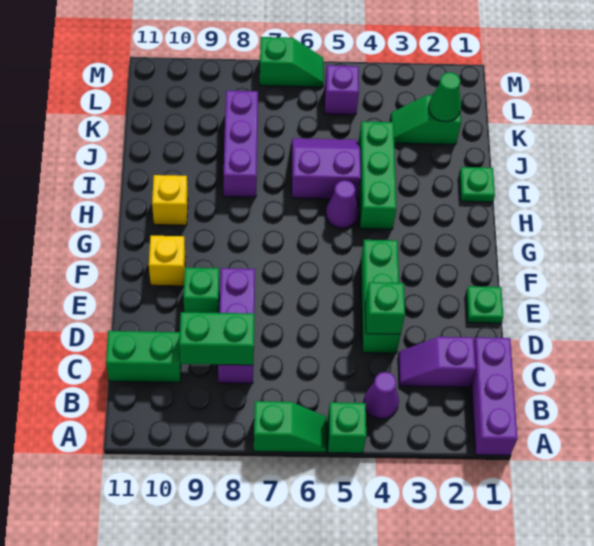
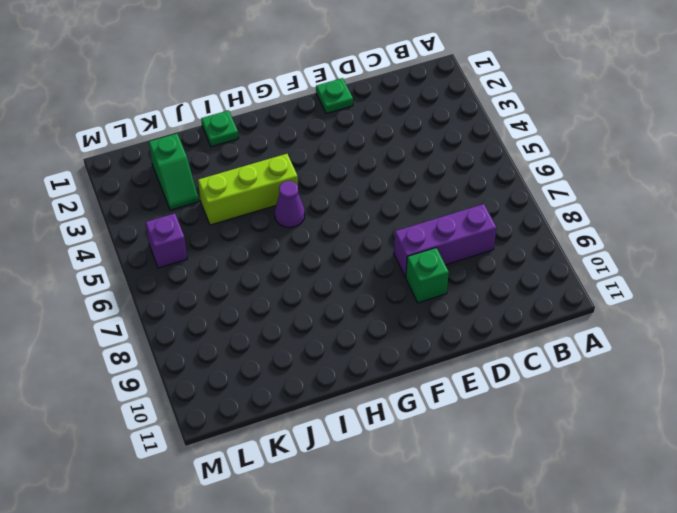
lime brick H4:J4 level 1 -> green brick H4:J4 level 1
none -> purple brick A1:C1 level 1
none -> green brick A5 level 1
none -> green slope A6:A7 level 1 top 7

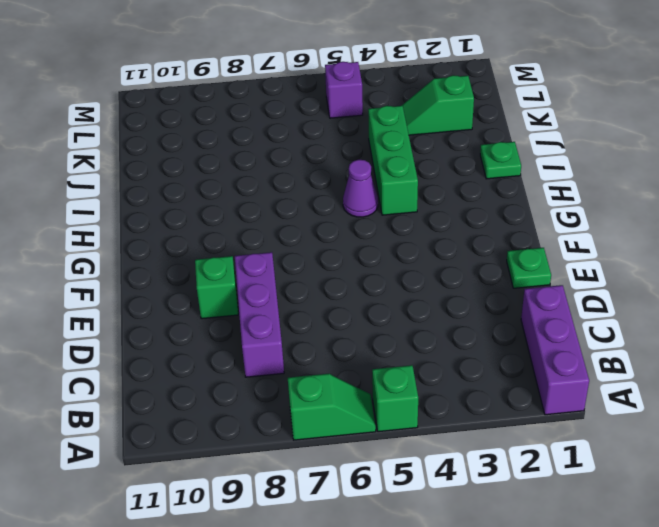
none -> purple cone B4 level 1
none -> purple slope C2:C3 level 1 top 2
none -> green brick C10:C11 level 1

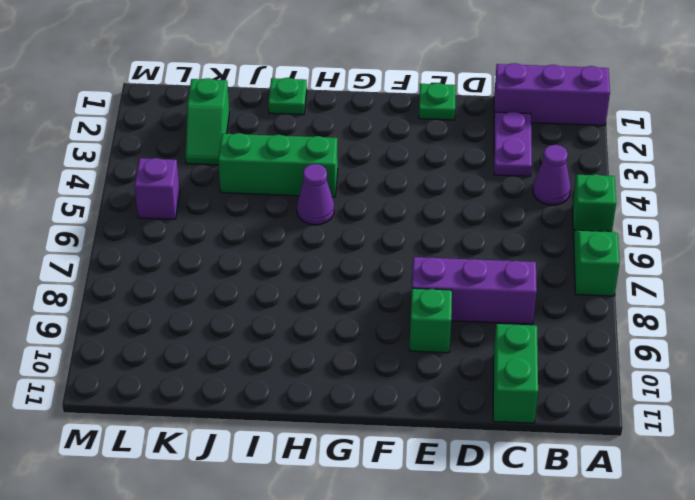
purple plate C2:C3 level 1 -> purple slope C2:C3 level 1 top 2
none -> green brick D4:F4 level 1
none -> yellow brick F10 level 1
none -> yellow brick H10 level 1

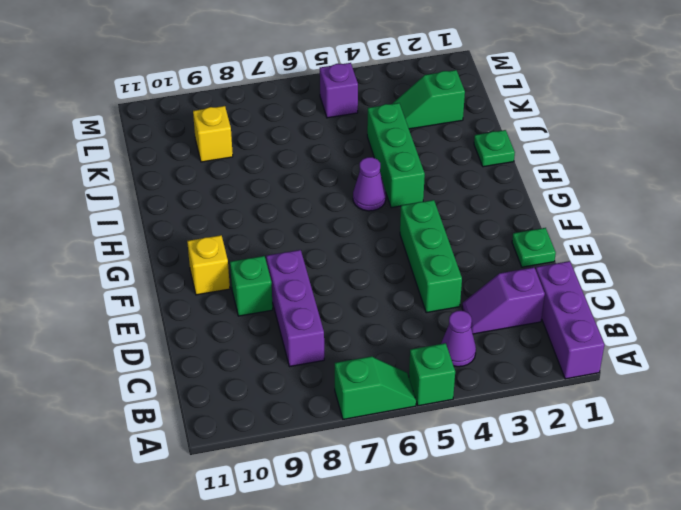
yellow brick K9 level 1 -> yellow brick H10 level 1
none -> green brick C10:C11 level 1
none -> purple slope I5:J6 level 1 top I
none -> purple brick I8:K8 level 1

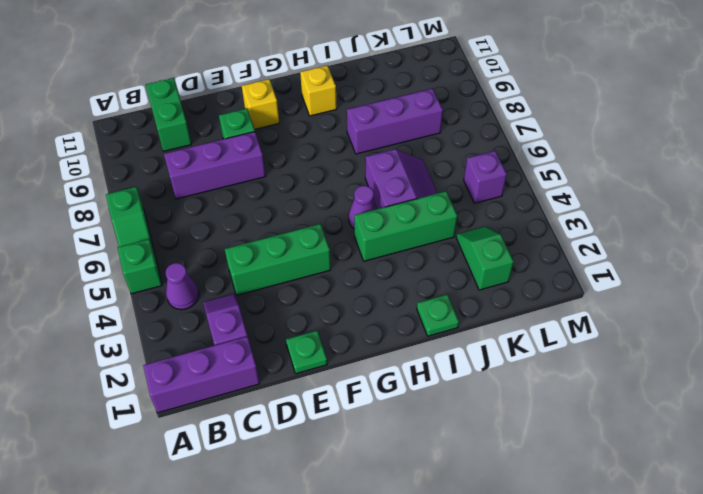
none -> green slope M6:M7 level 1 top 7
none -> green brick C8:C9 level 2
none -> green brick D4 level 2

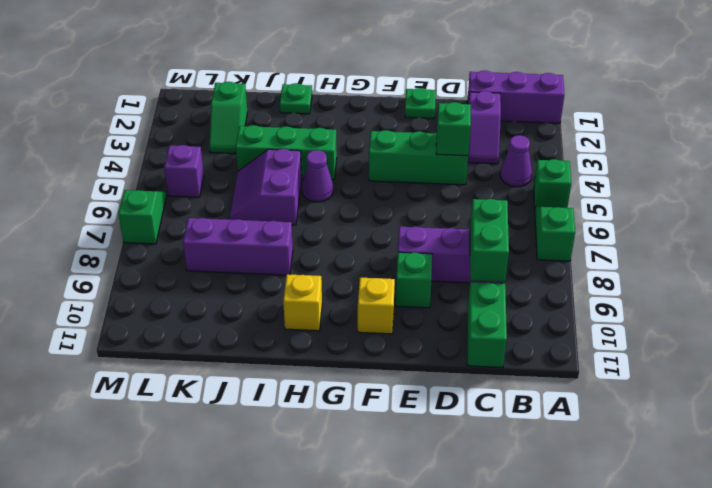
none -> green cone K2 level 2

